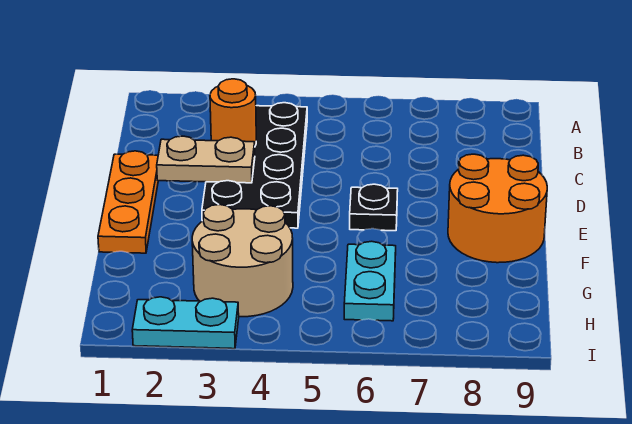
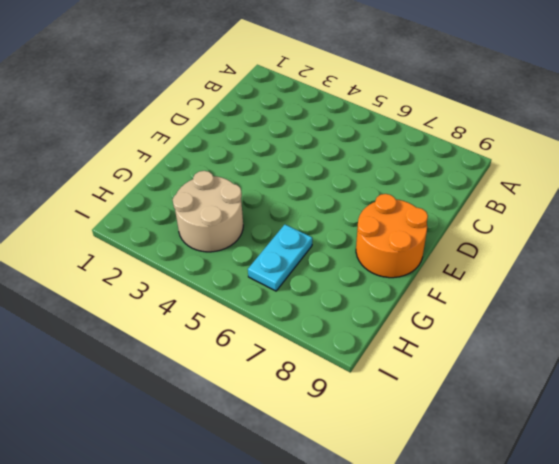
none -> black plate B3:E4 level 1
none -> orange plate D1:F1 level 1

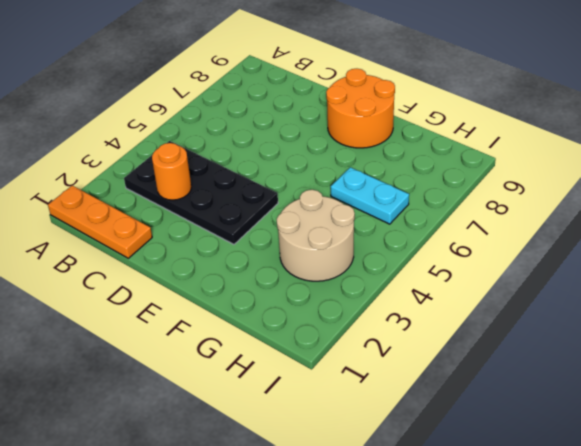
orange plate A1:C1 level 1 -> orange plate D1:F1 level 1
none -> black plate E6 level 1
none -> cyan plate I2:I3 level 1

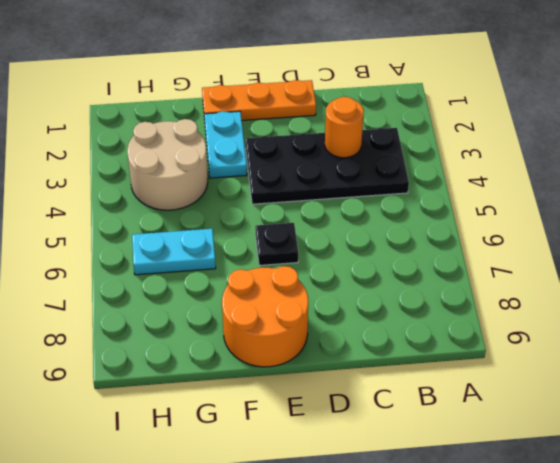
cyan plate F2:F3 level 1 -> cyan plate I2:I3 level 1
none -> tan plate D2:D3 level 2

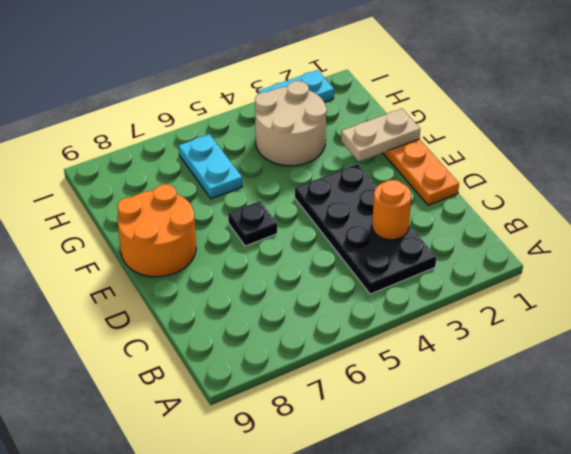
tan plate F1:F2 level 2 -> tan plate D2:D3 level 2

